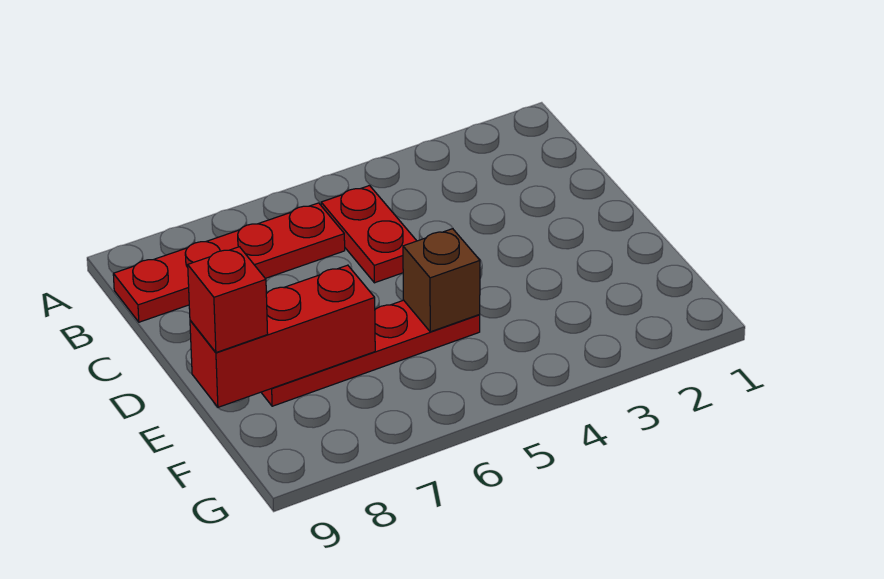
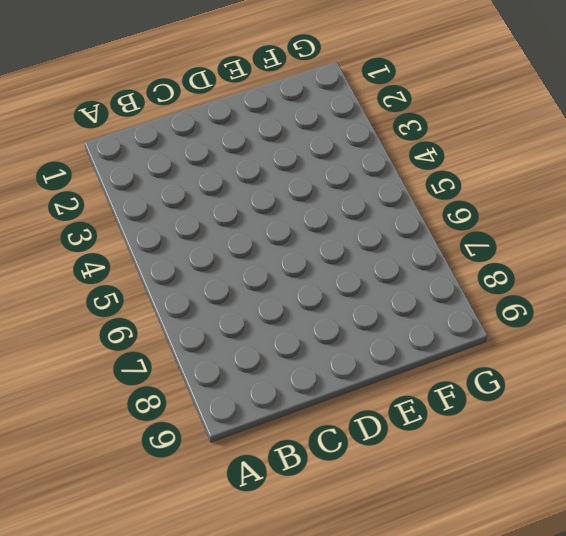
none -> red plate B5:C5 level 1
none -> red plate B6:B9 level 1

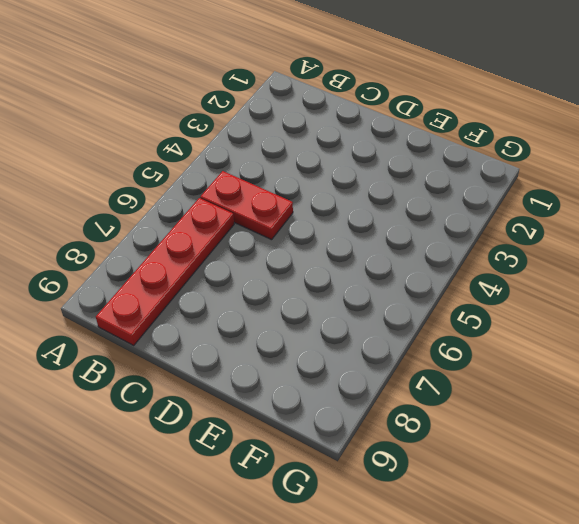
none -> red plate E5:E8 level 1
none -> brown brick E5 level 2

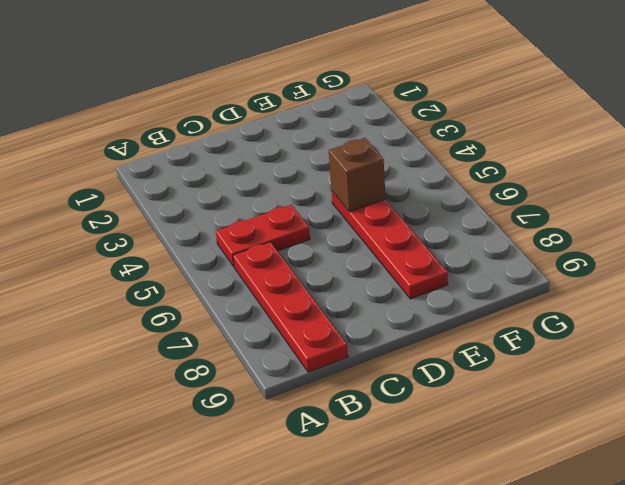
none -> red brick E7:E9 level 2
none -> red brick E9 level 3

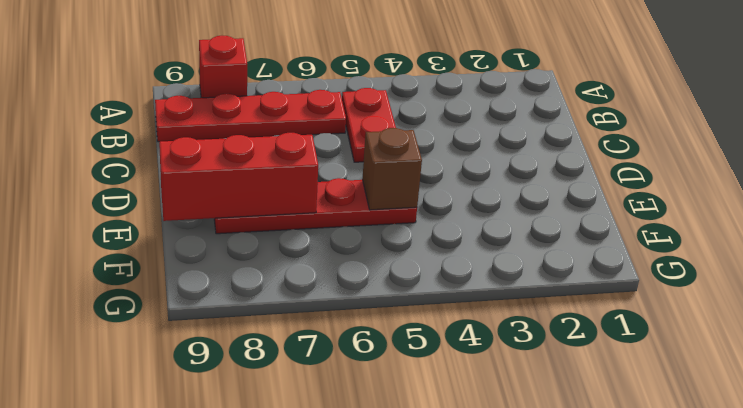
red brick A8 level 1 -> red brick E9 level 3

